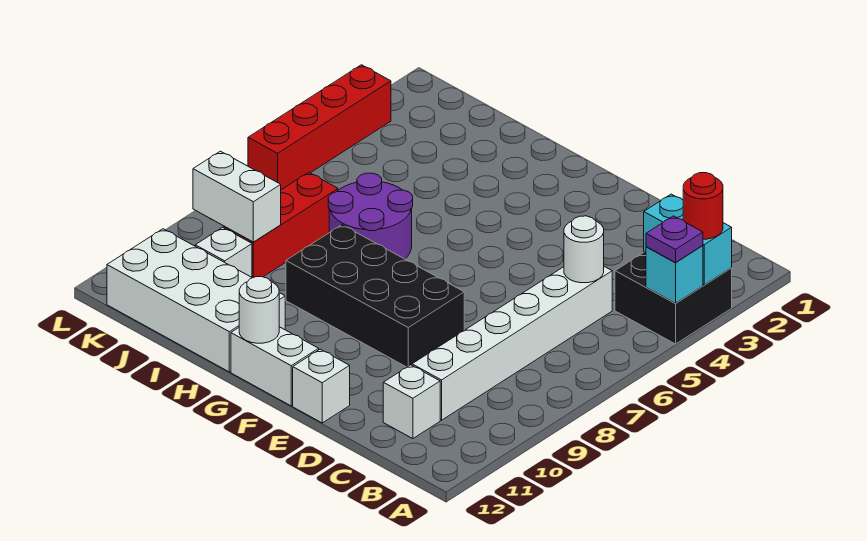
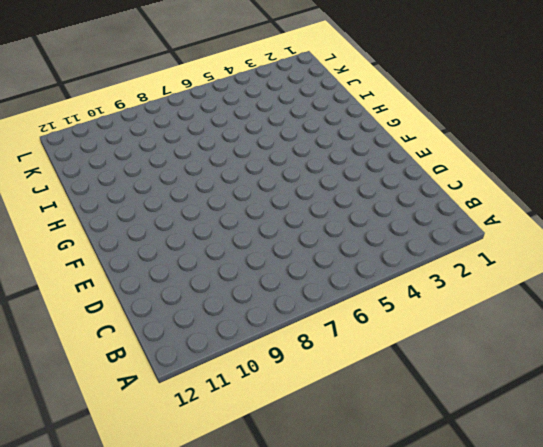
none -> black brick A3:B4 level 1
none -> white brick C5:C10 level 1
none -> white brick C11 level 1

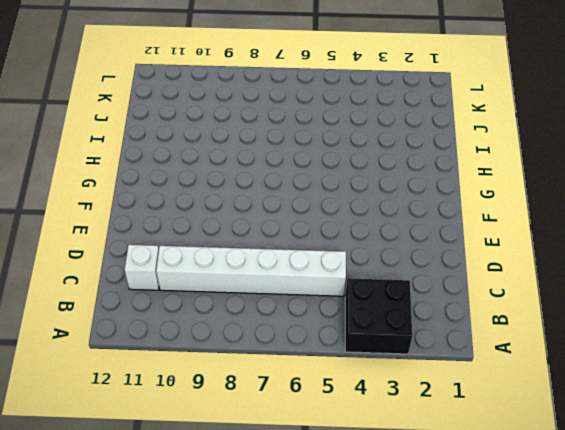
none -> black brick E8:H9 level 1
none -> white brick E12 level 1
none -> white brick F12:G12 level 1

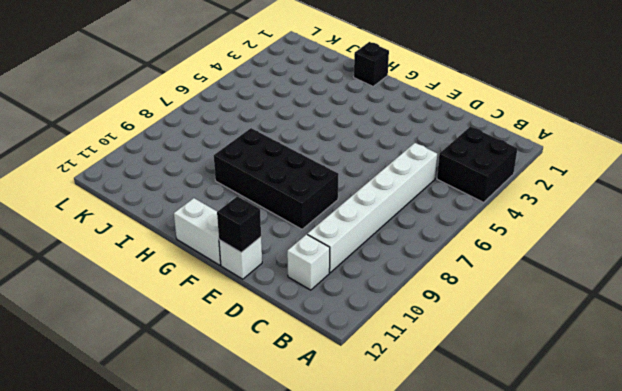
black brick E12 level 2 -> none
black brick H1 level 1 -> none
none -> purple round brick H6:I7 level 1
none -> white brick H11:K12 level 1
none -> red brick J7:J9 level 1

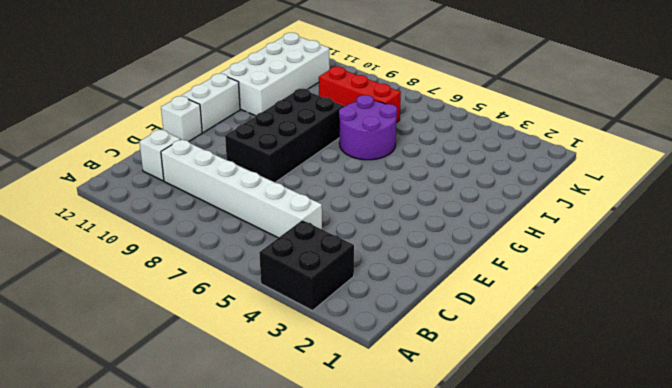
none -> white brick J10 level 1
none -> red brick L3:L6 level 1
none -> cyan brick A3:B3 level 2

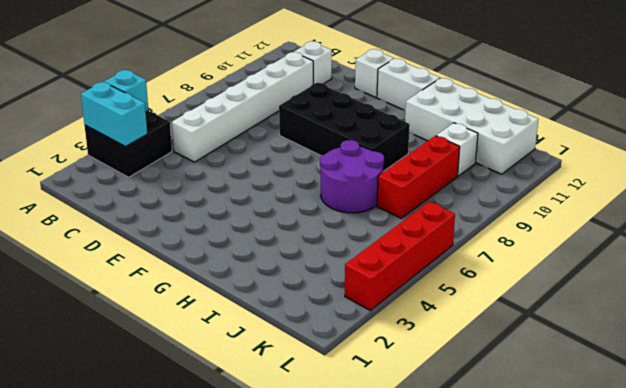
none -> white round brick C5 level 2
none -> white round brick G12 level 2
none -> white brick J9:K9 level 2

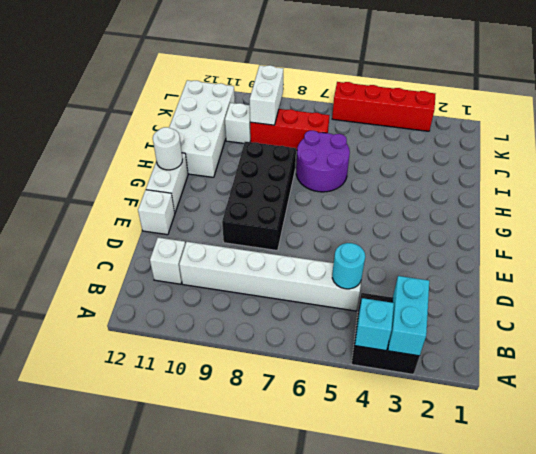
cyan round brick C5 level 2 -> white round brick C5 level 2
none -> red round brick A3 level 3
none -> purple plate A4 level 3

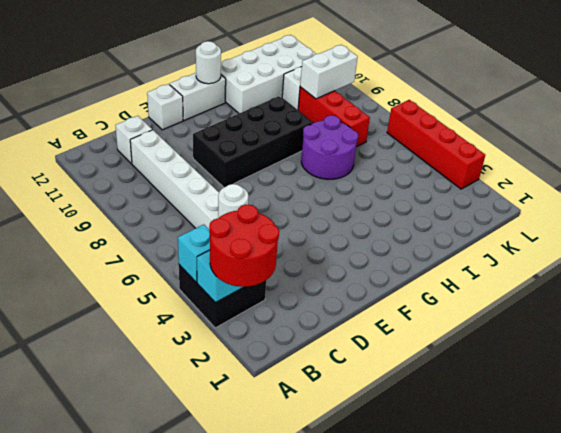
red round brick A2:B3 level 3 -> red round brick A3 level 3
none -> purple plate A4 level 3

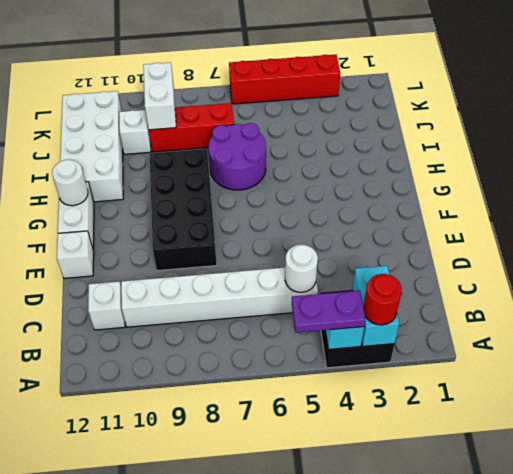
purple plate A4:A5 level 3 -> purple plate A4 level 3

